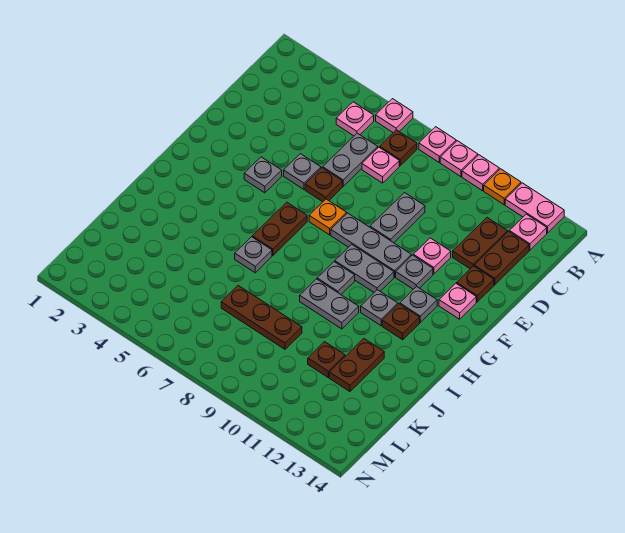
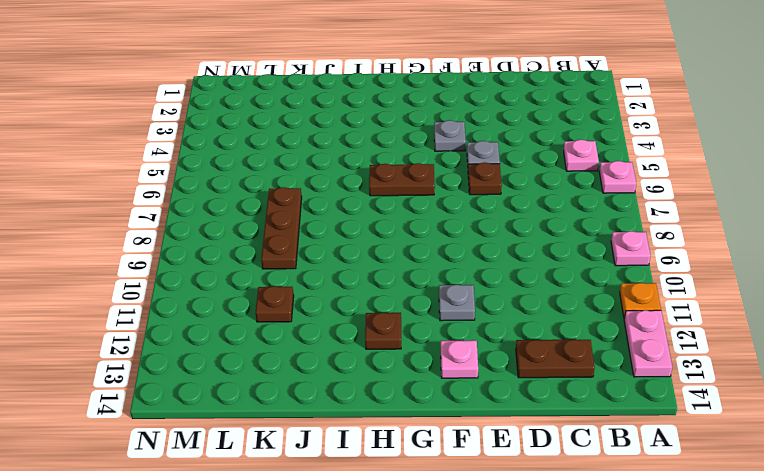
none -> pink plate A8 level 1
none -> pink plate A10 level 1
none -> brown plate B7 level 1
none -> pink plate B13 level 1

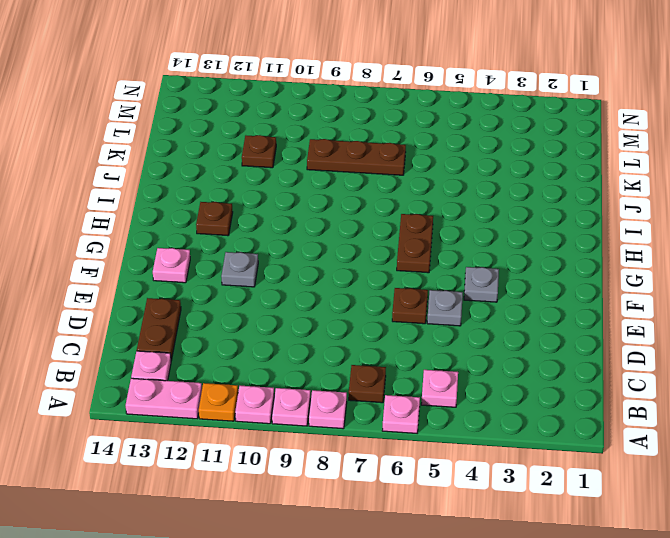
none -> grey plate C6:D6 level 1
none -> pink plate C7 level 1
none -> brown plate C12:D12 level 1
none -> grey plate D9:E9 level 1

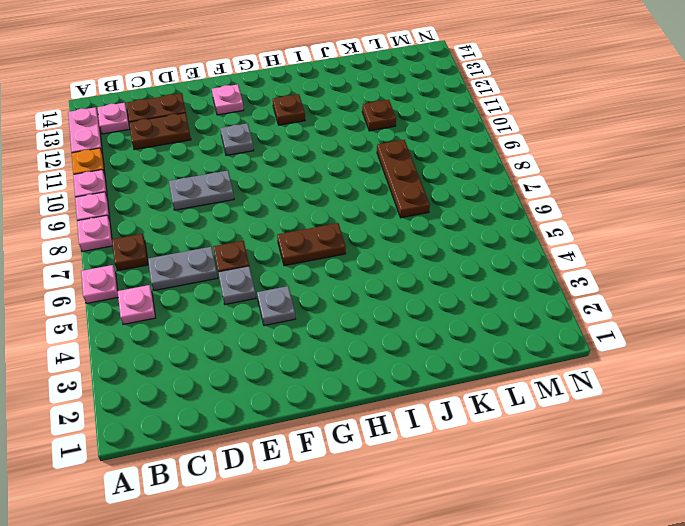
none -> pink plate C7 level 1
none -> pink plate E11 level 1
none -> brown plate E13 level 1
none -> orange plate F7 level 1

